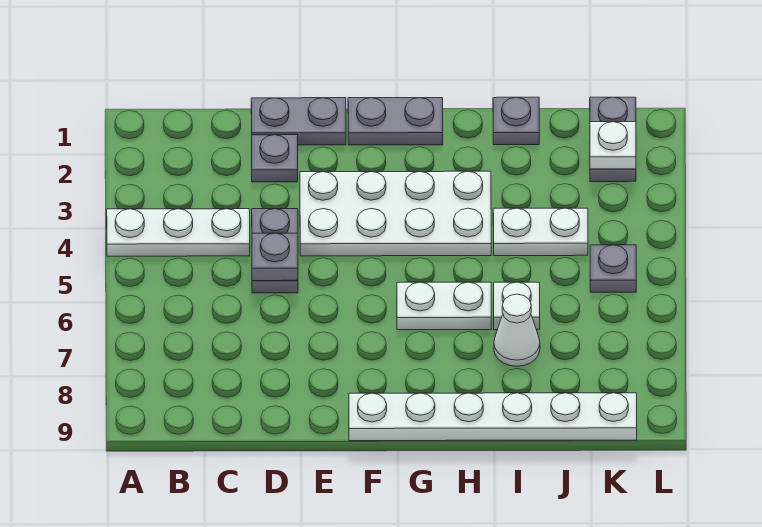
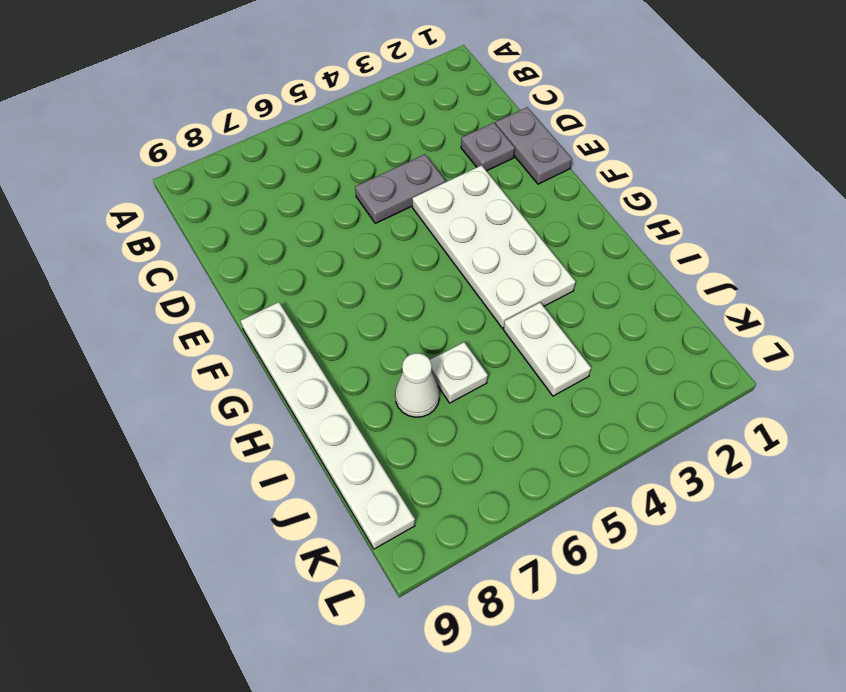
none -> white plate A4:C4 level 1
none -> grey plate F1:G1 level 1
none -> white plate G6:H6 level 1

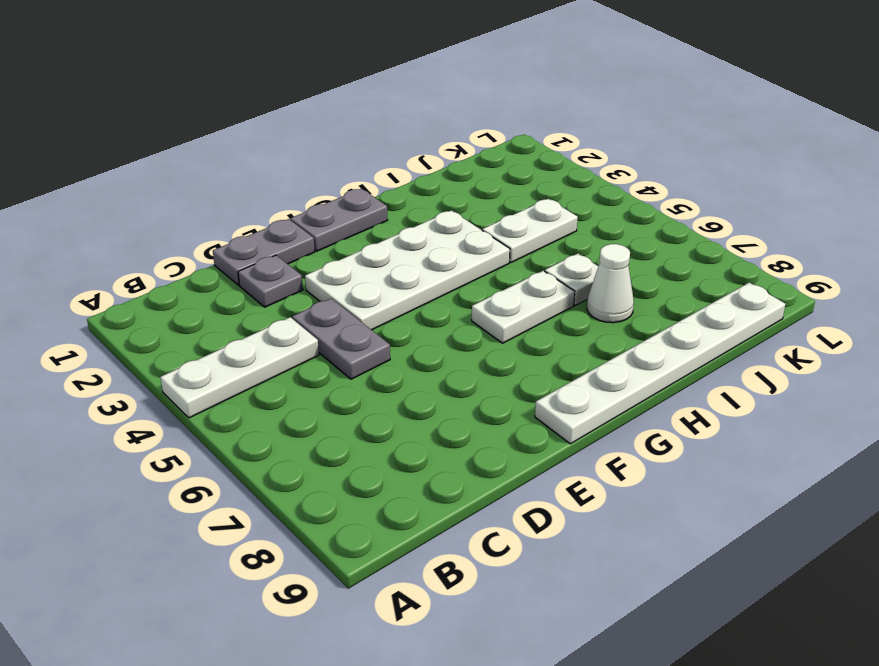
none -> grey plate I1 level 1
none -> grey plate K1:K2 level 1
none -> grey plate K5 level 1

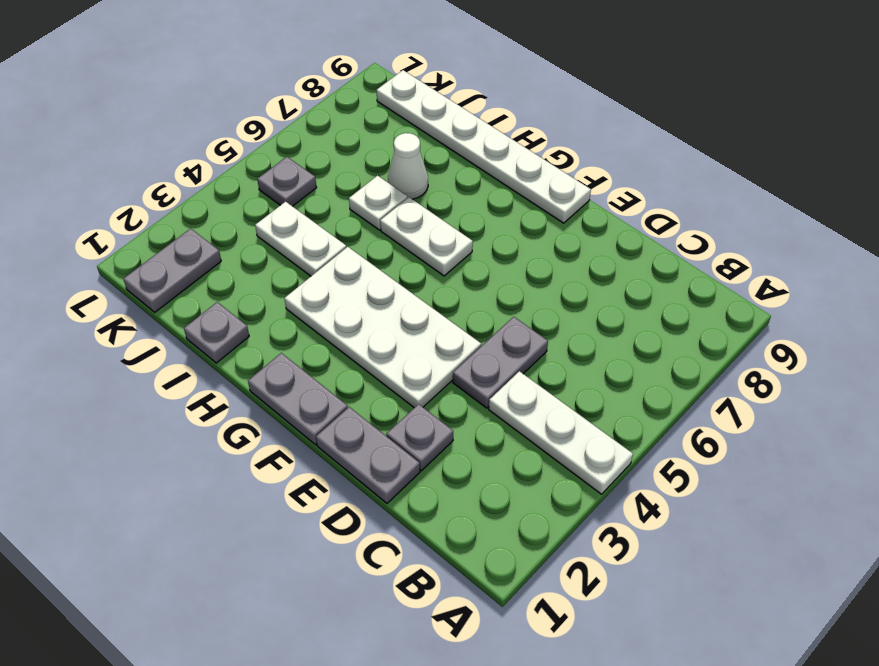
none -> grey plate D5 level 2
none -> white plate K2 level 2

